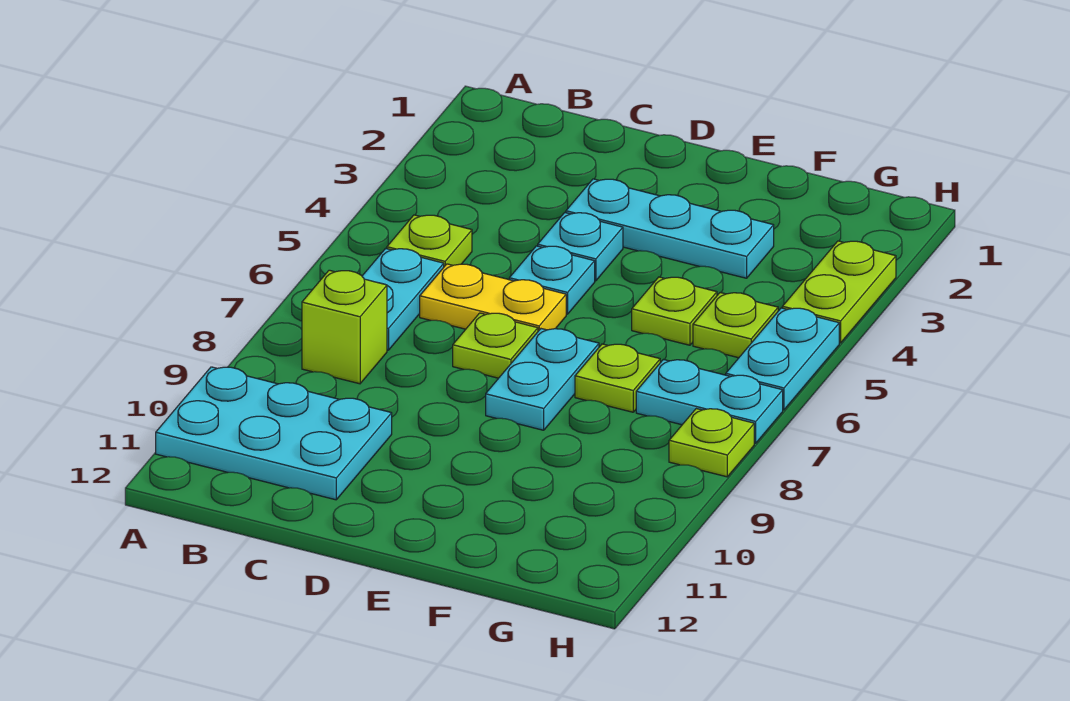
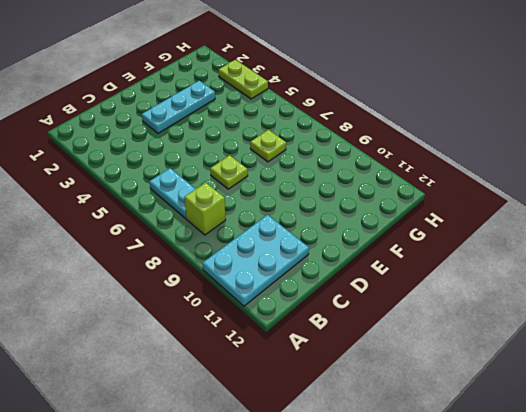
none -> lime plate B5 level 1
none -> yellow plate C6:D6 level 1
none -> cyan plate D4 level 1

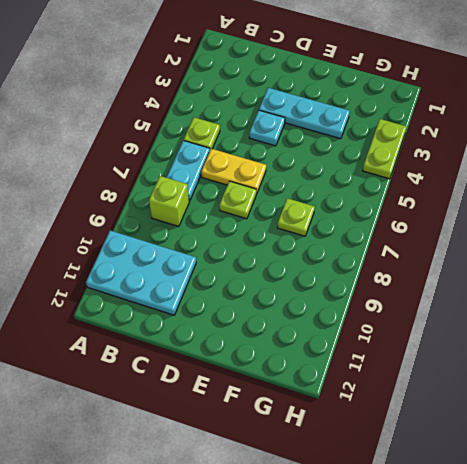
none -> cyan plate D5 level 1
none -> cyan plate E7:E8 level 1
none -> lime plate F5 level 1

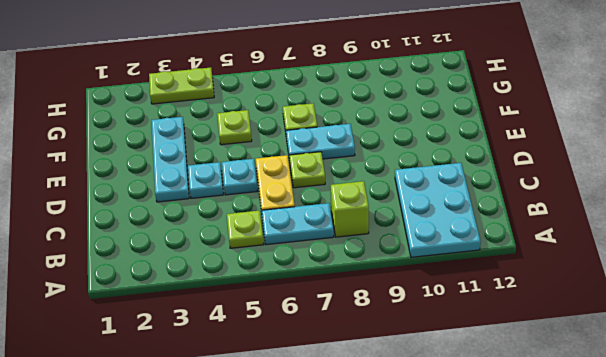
none -> lime plate G5 level 1
none -> cyan plate G7:H7 level 1
none -> cyan plate H5:H6 level 1

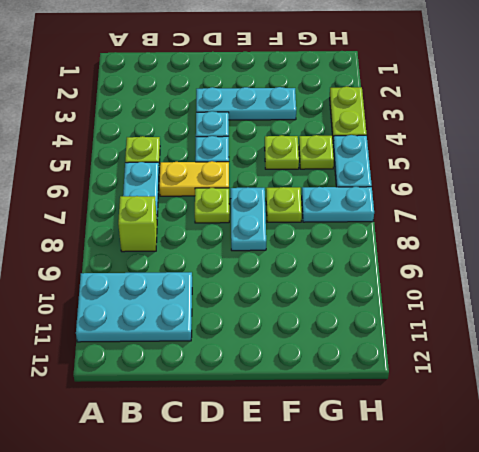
none -> lime plate H8 level 1

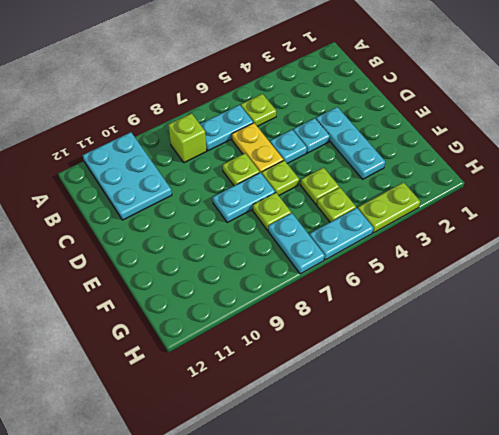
lime plate E6 level 1 -> lime plate H8 level 1

